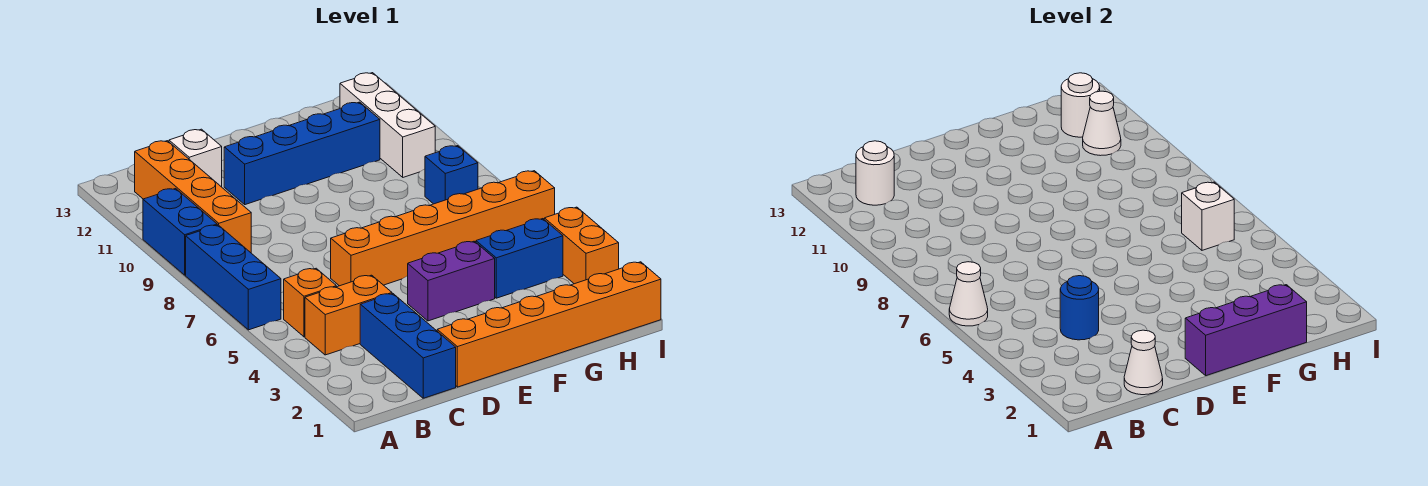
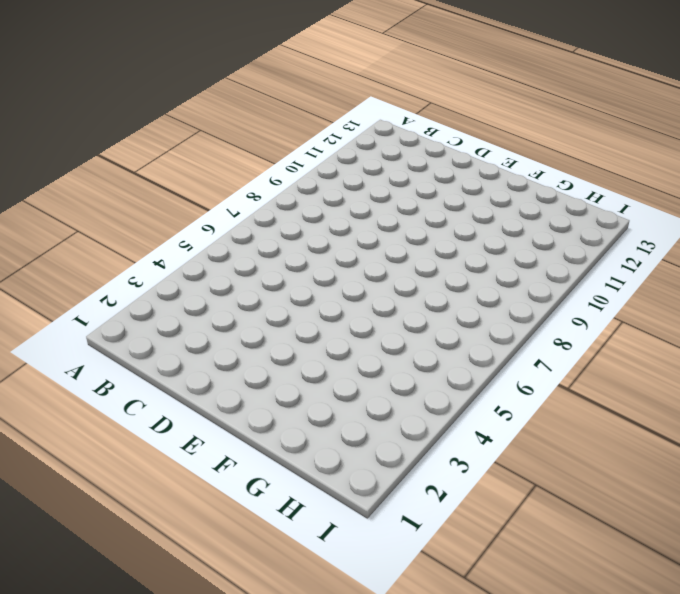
none -> blue brick A6:A8 level 1
none -> blue brick A9:A10 level 1
none -> orange brick B4:C4 level 1

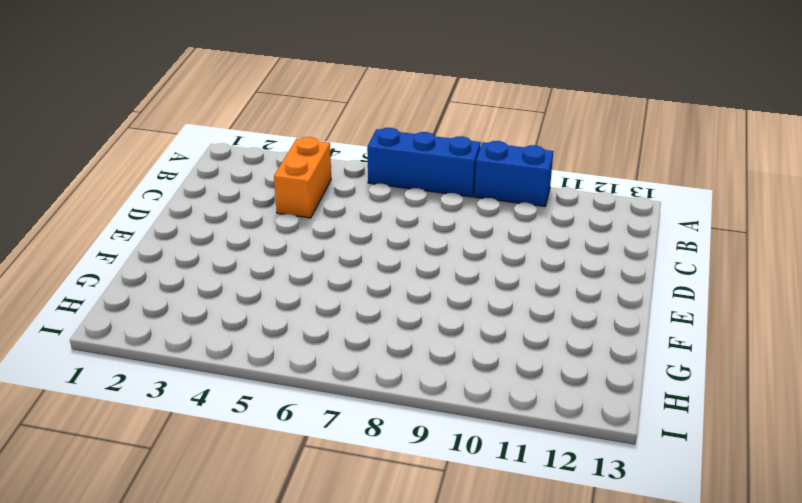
none -> orange brick B5 level 1
none -> orange brick B9:B12 level 1
none -> blue brick C1:C3 level 1

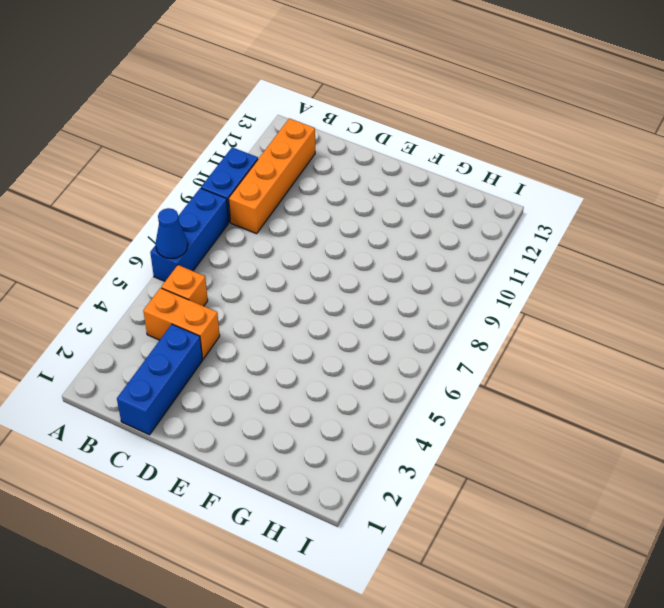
blue cone A6 level 2 -> white cone A6 level 2
none -> white brick C12 level 1
none -> orange brick D1:I1 level 1
none -> orange brick D6:I6 level 1

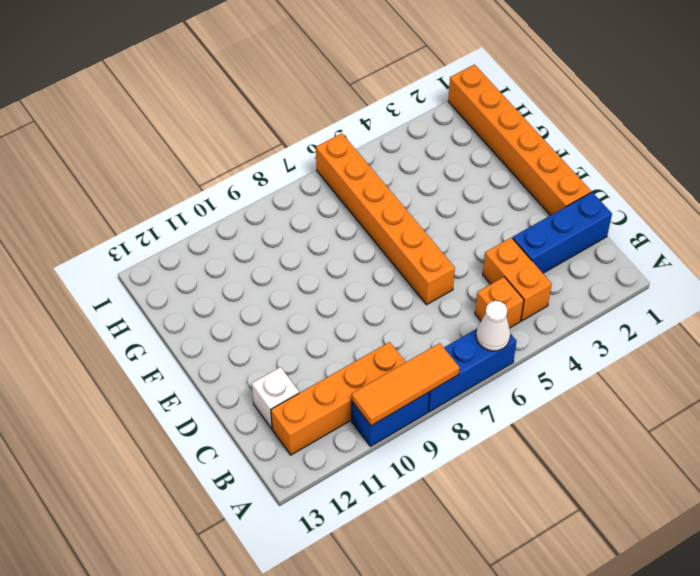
orange tile A8:A10 level 2 -> none
none -> blue brick D11:G11 level 1
none -> purple brick E4:F4 level 1
none -> blue brick G4:H4 level 1

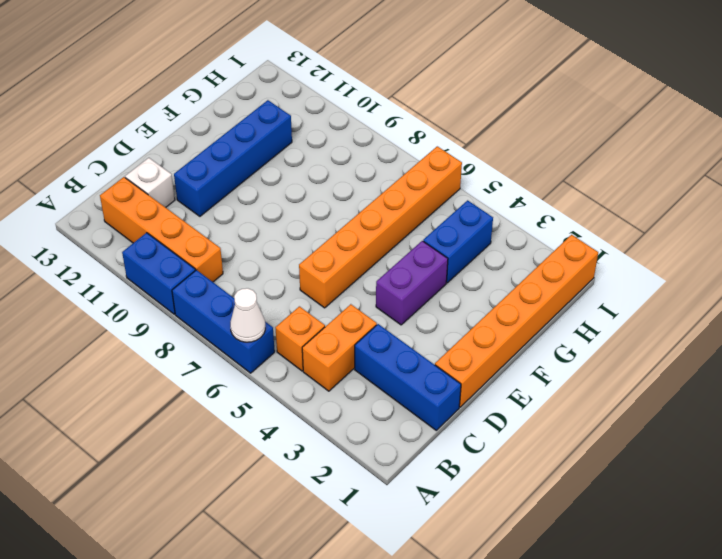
none -> blue brick H8 level 1
none -> white brick H10:H12 level 1
none -> orange brick I3:I4 level 1

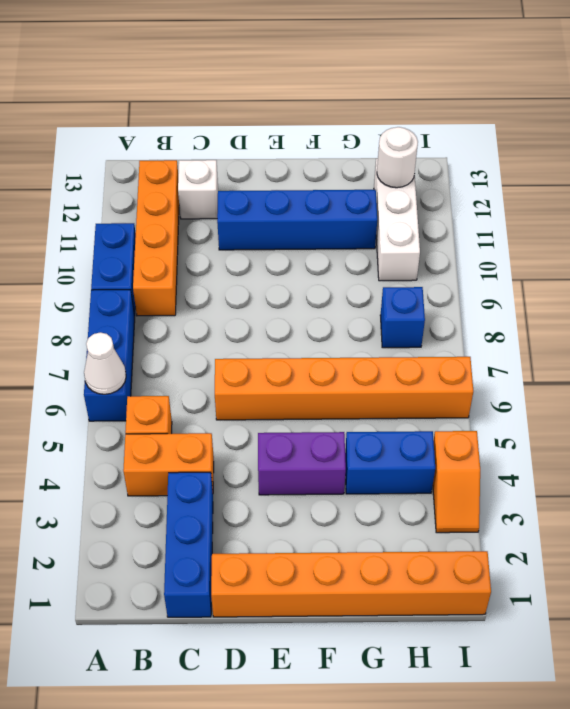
orange slope I3:I4 level 1 top 4 -> orange brick I3:I4 level 1
none -> white round brick B12 level 2
none -> white cone C1 level 2
none -> blue round brick C4 level 2

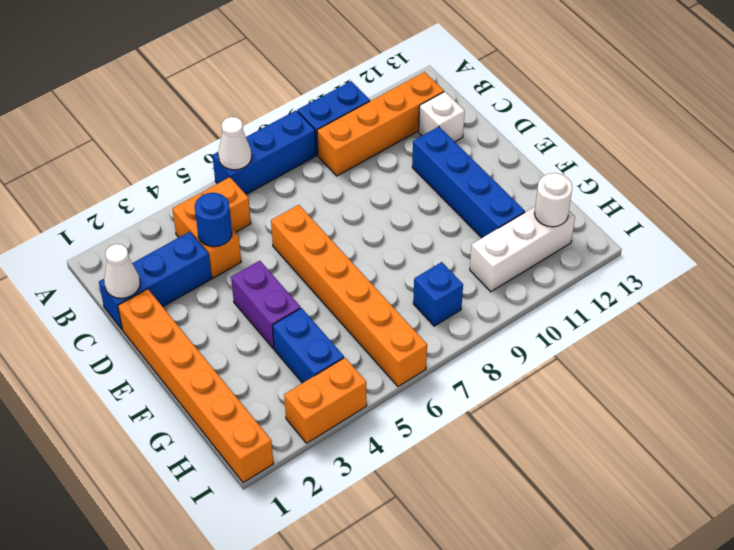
none -> white round brick B12 level 2
none -> purple brick E1:G1 level 2
none -> white brick H6 level 2

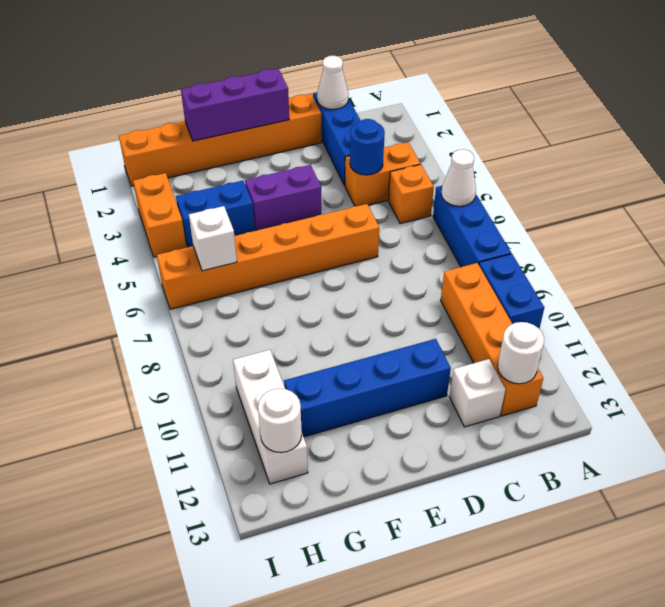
none -> blue brick H8 level 1
none -> white cone H11 level 2

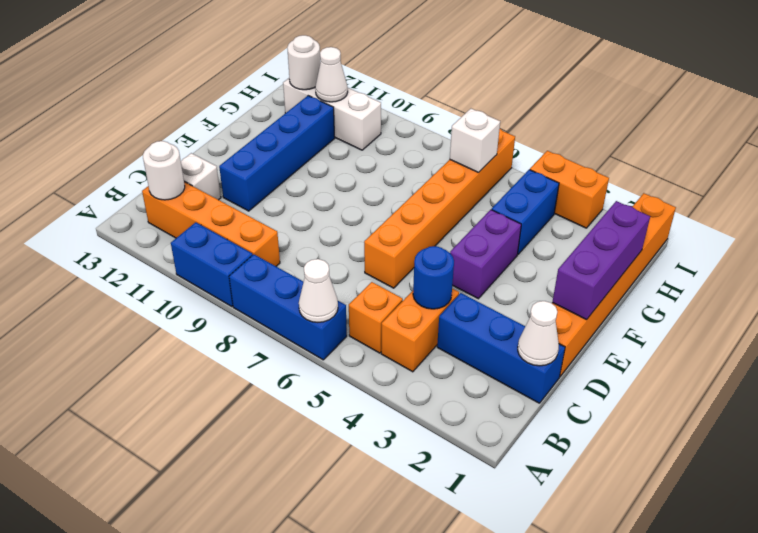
none -> blue brick H8 level 1

